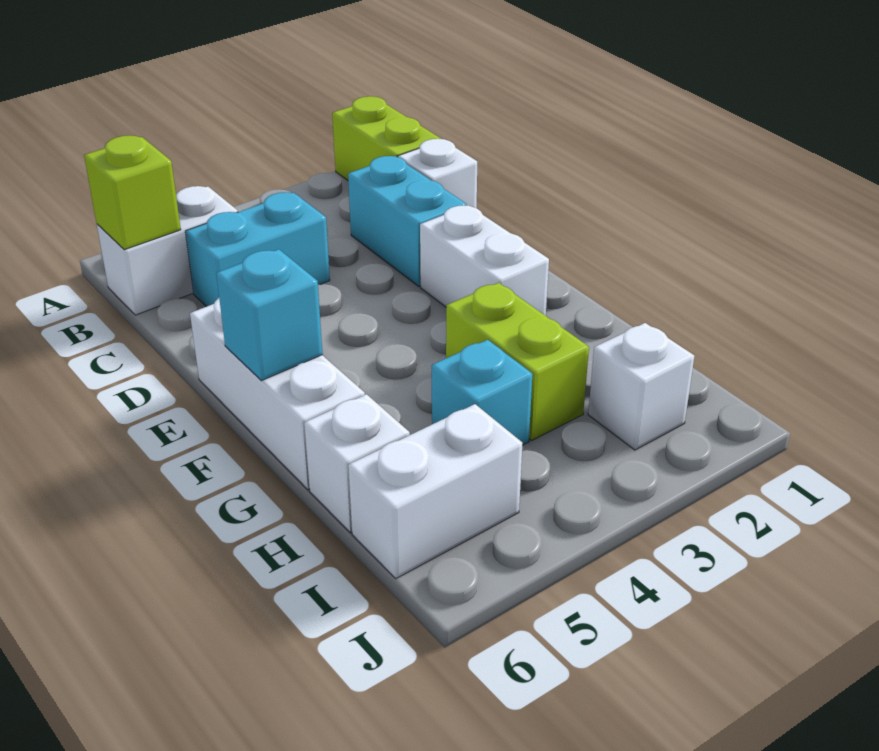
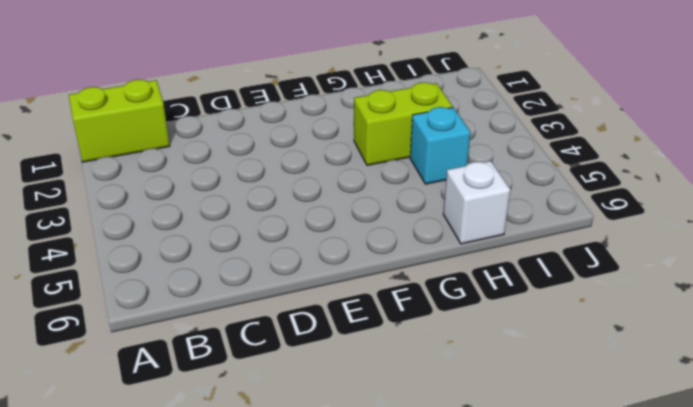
none -> white brick B5:B6 level 1
none -> white brick C1 level 1
none -> cyan brick C2:D2 level 1

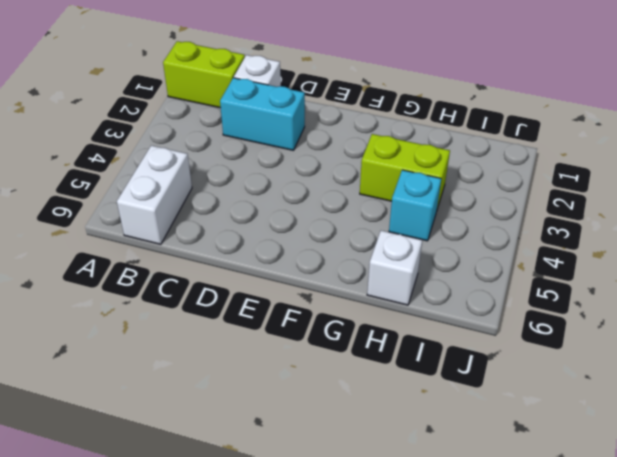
none -> cyan brick C4:C5 level 1
none -> white brick E2:F2 level 1
none -> white brick E6:G6 level 1

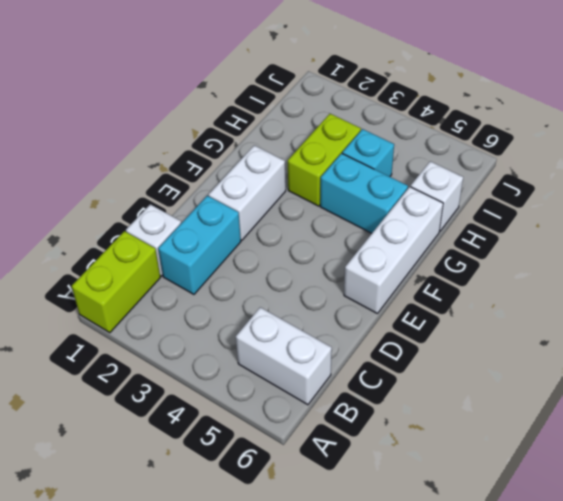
cyan brick G4:G5 level 1 -> cyan brick C4:C5 level 1
none -> white brick I2 level 1
none -> white brick I5:I6 level 1
none -> lime brick B6 level 2

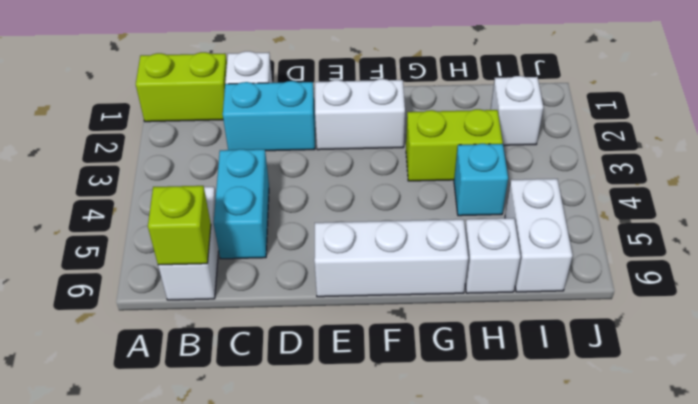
none -> cyan brick F6 level 2

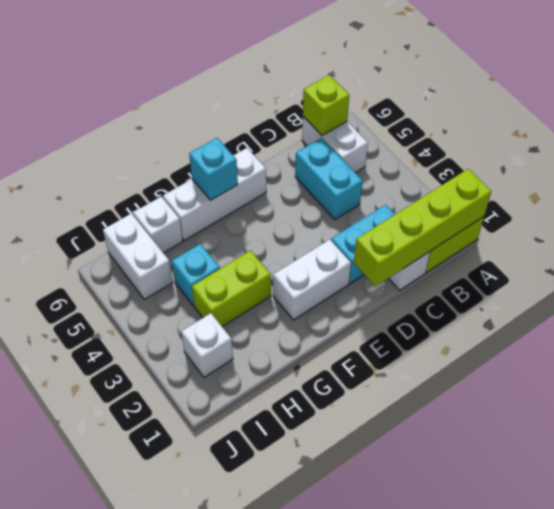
lime brick A1:D1 level 2 -> none

